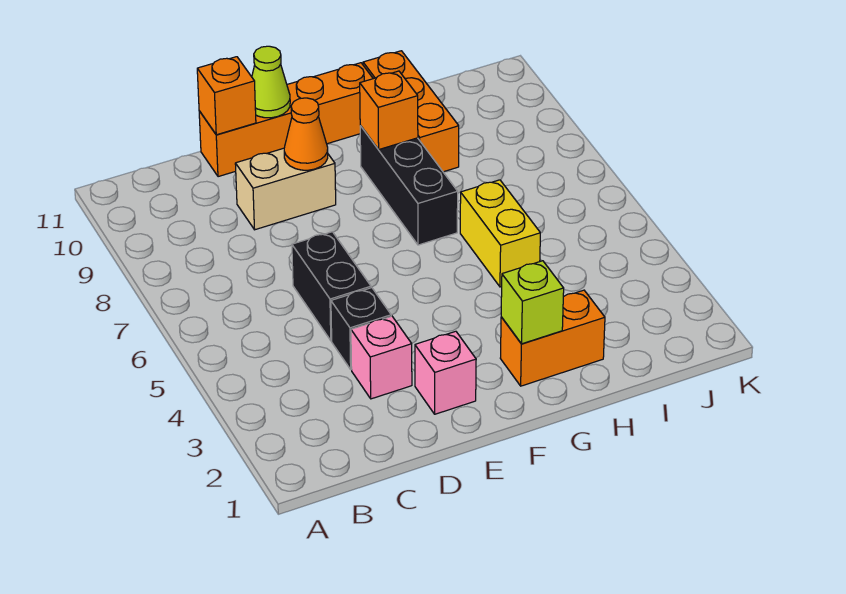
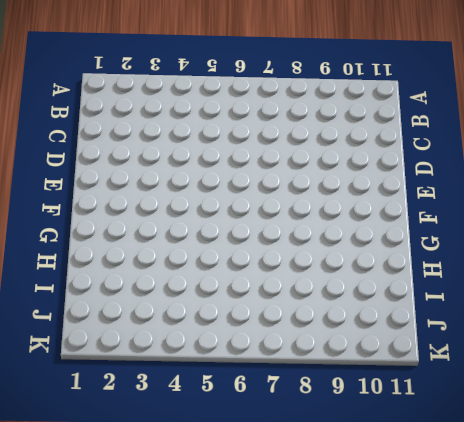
none -> pink brick D3 level 1
none -> black brick D4 level 1
none -> black brick D5:D6 level 1

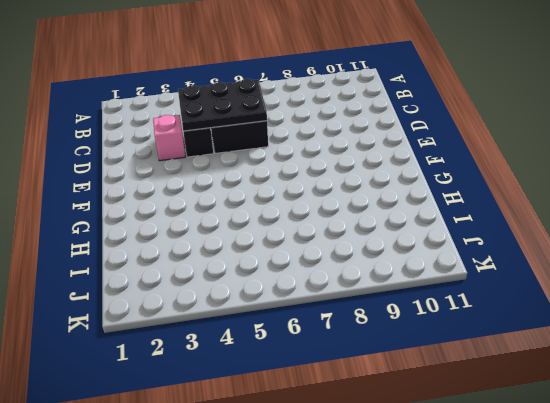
black plate C4:D6 level 2 -> none
none -> tan brick D9:E9 level 1
none -> orange brick D11:G11 level 1
none -> pink brick E2 level 1

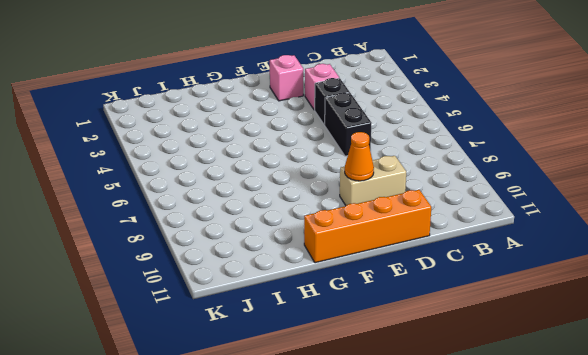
none -> orange brick G2:H2 level 1
none -> black brick G7:G9 level 1
none -> yellow brick H5:H6 level 1

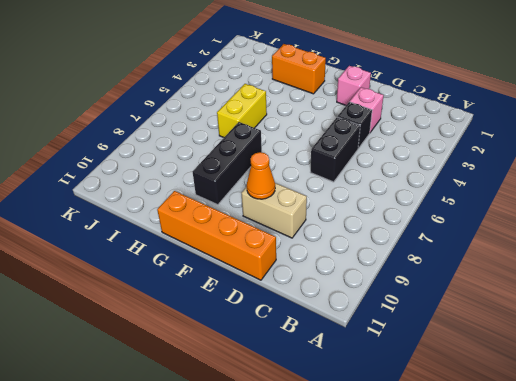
none -> orange brick H9:H11 level 1
none -> orange brick D11 level 2
none -> lime cone E11 level 2

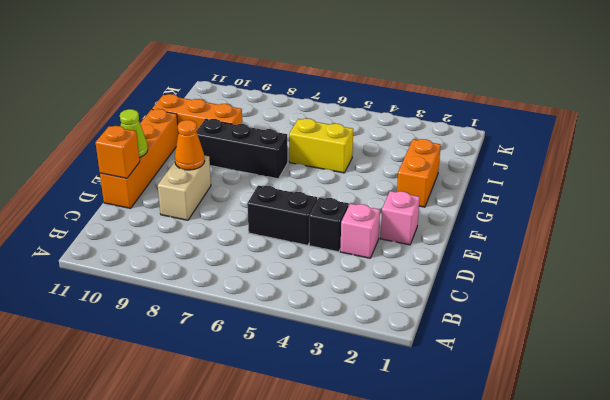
none -> lime brick G2 level 2
none -> orange brick G9 level 2

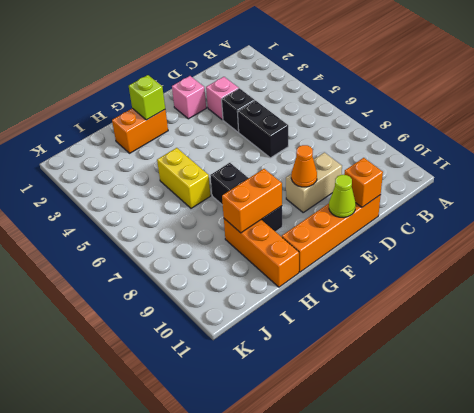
orange brick G9:H9 level 2 -> orange brick G9 level 2

